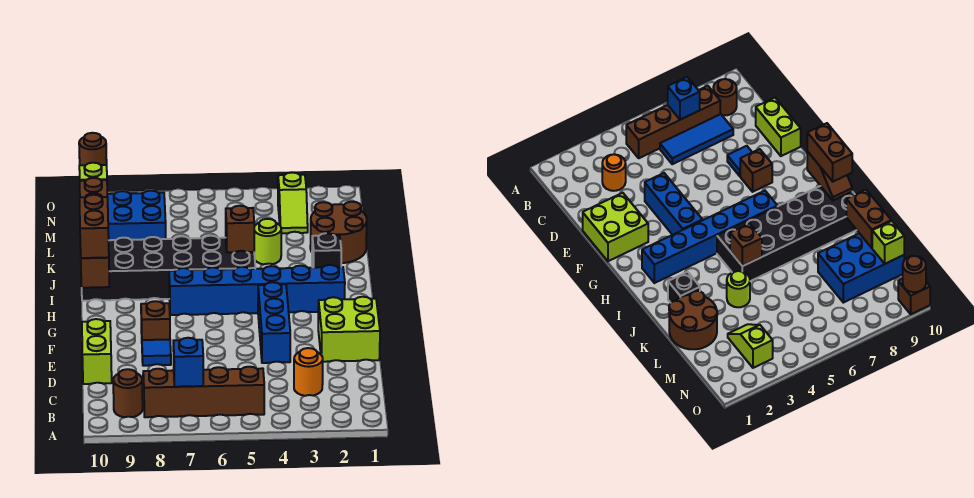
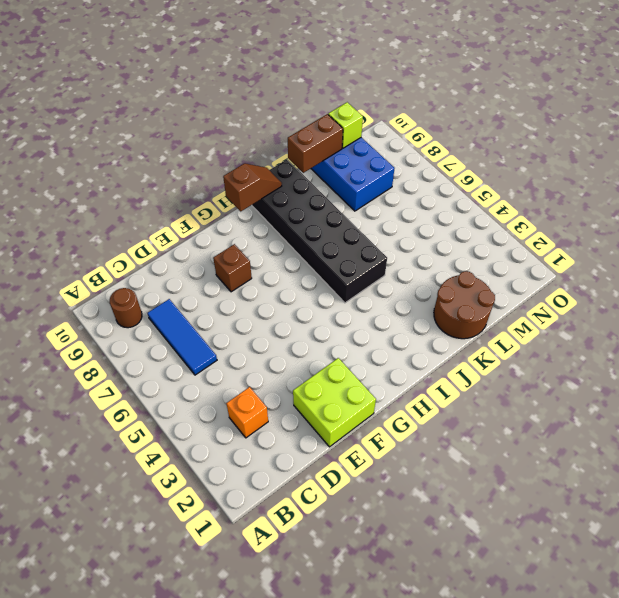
orange brick C3 level 1 -> orange round brick C3 level 1
none -> brown brick B5:B8 level 1
none -> lime brick D10:E10 level 1
none -> blue brick E4:G4 level 1

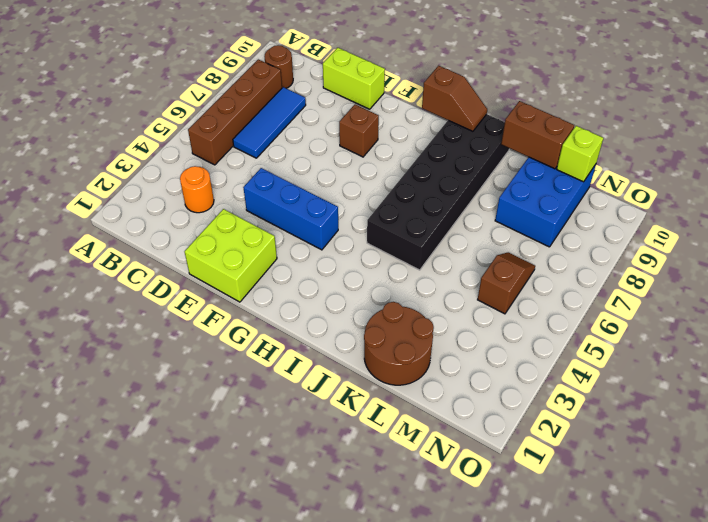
brown slope M5:M6 level 1 top 5 -> none
none -> blue tile E8 level 1
none -> blue brick H2:H7 level 1
none -> black brick J2 level 1

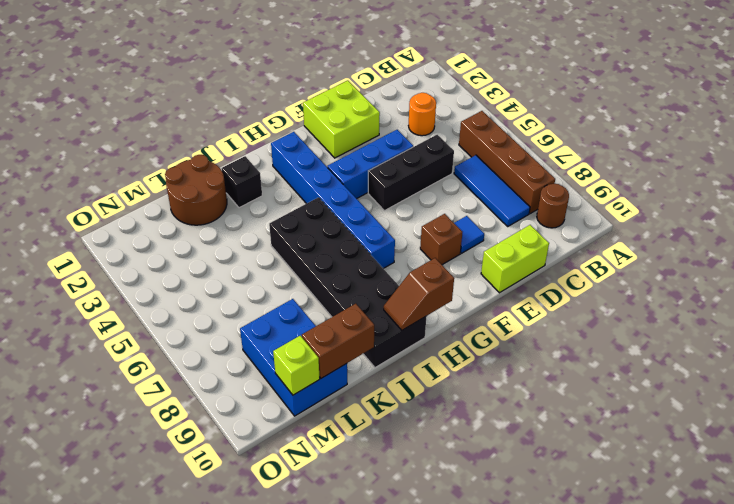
black brick D5:F5 level 1 -> none
none -> lime round brick K4 level 1
none -> lime slope M3:N3 level 1 top N
none -> brown brick O10 level 1

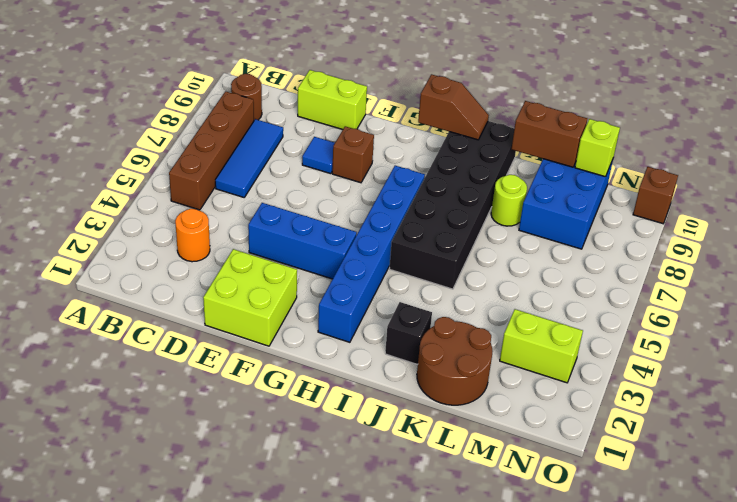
lime round brick K8 level 1 -> lime round brick K4 level 1
lime brick M3:N3 level 1 -> lime slope M3:N3 level 1 top N
none -> blue brick B7 level 2
none -> brown brick J5 level 2
none -> brown round brick O10 level 2

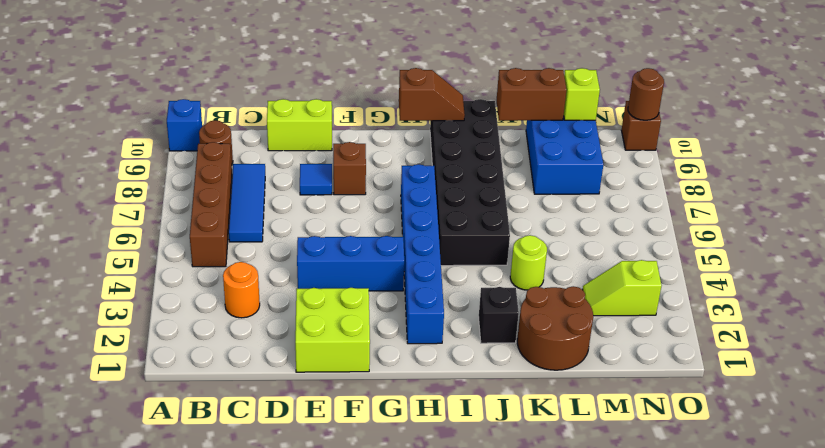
blue brick A10 level 1 -> blue brick B7 level 2
none -> brown brick J5 level 2
none -> brown brick H10:I10 level 3

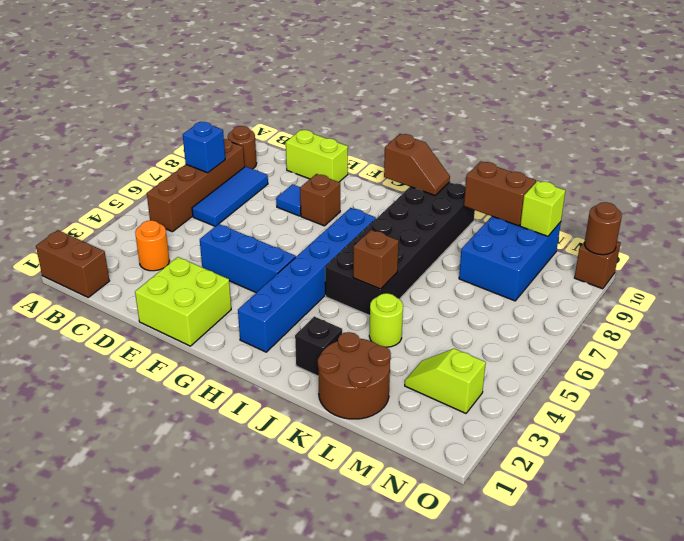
brown brick A1:B1 level 1 -> brown brick H10:I10 level 3

